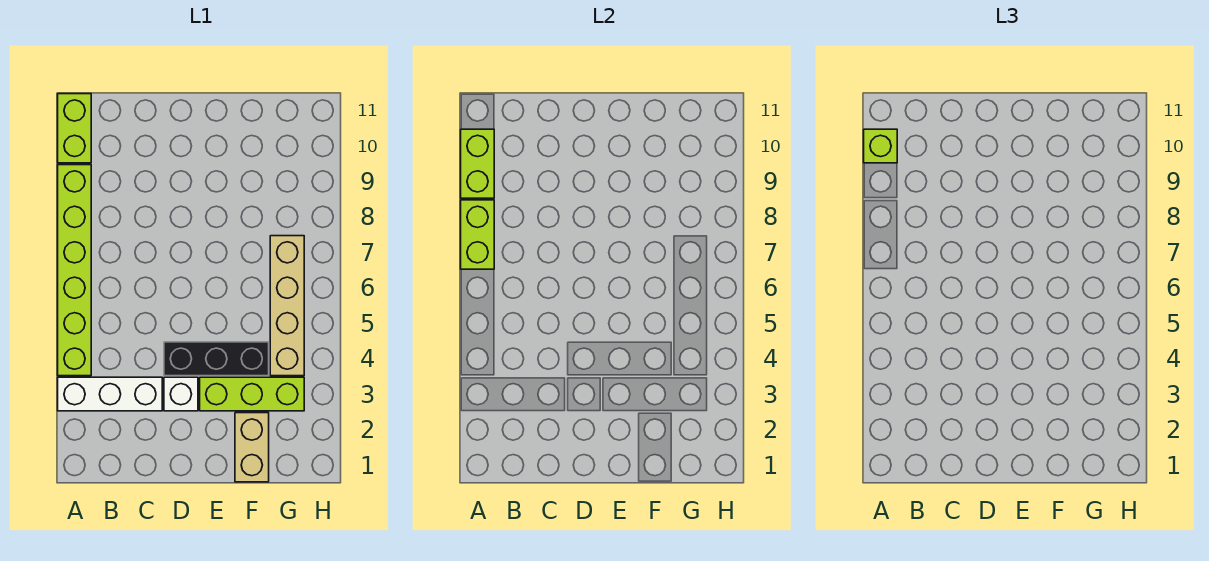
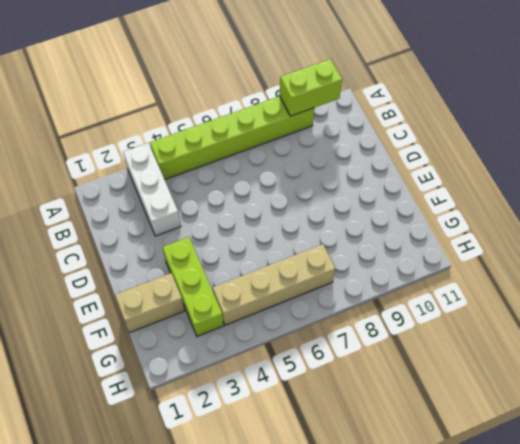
none -> lime brick A10:A11 level 1
none -> white brick D3 level 1

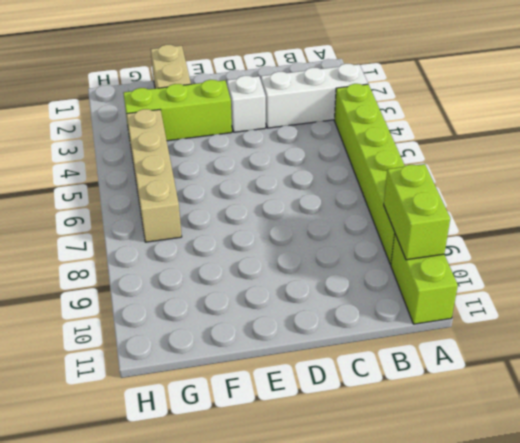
none -> black brick D4:F4 level 1
none -> lime brick A7:A8 level 2

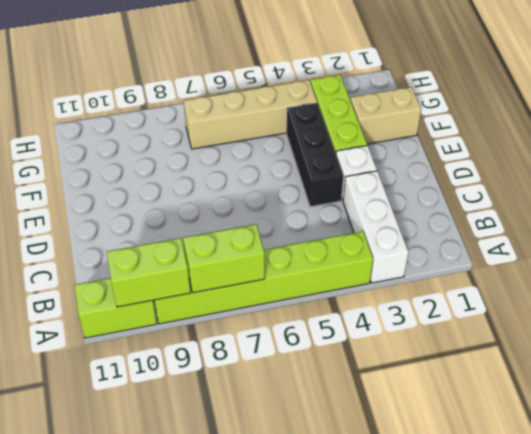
none -> lime brick A10 level 3

